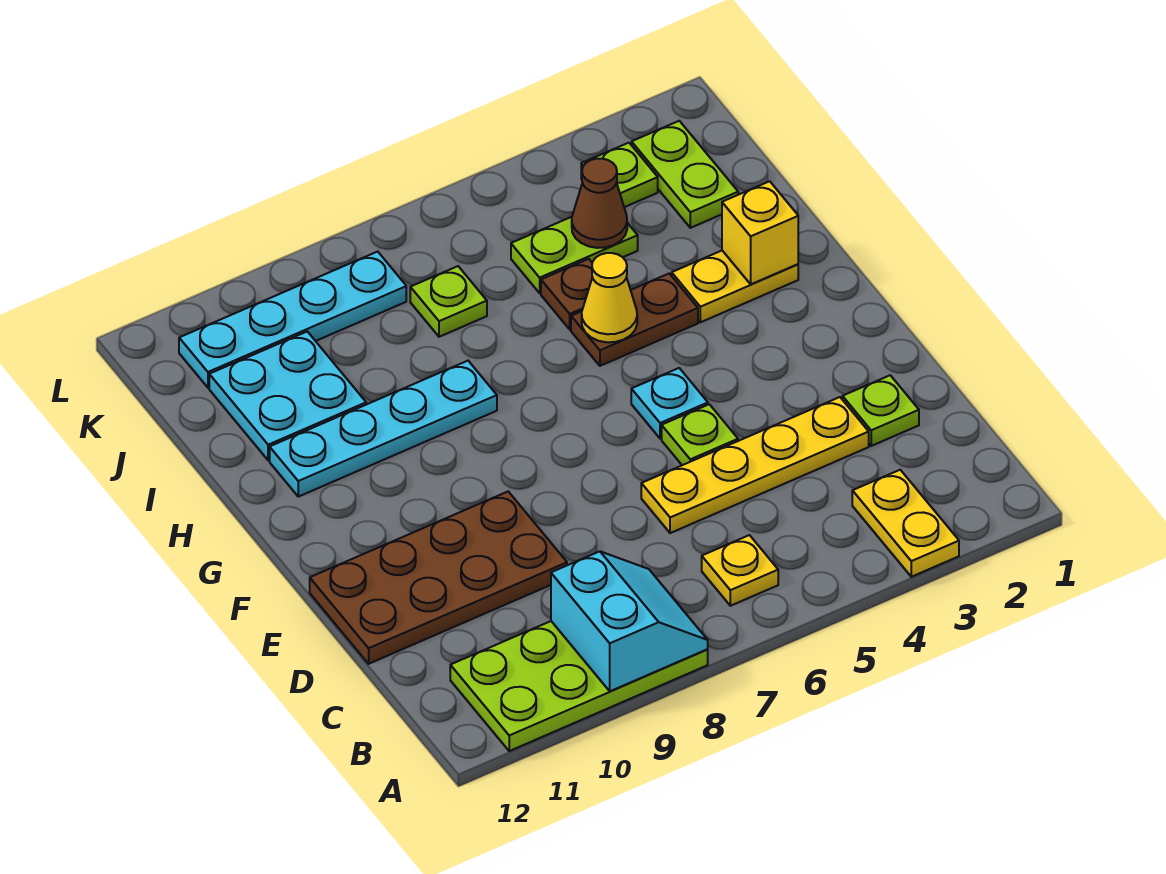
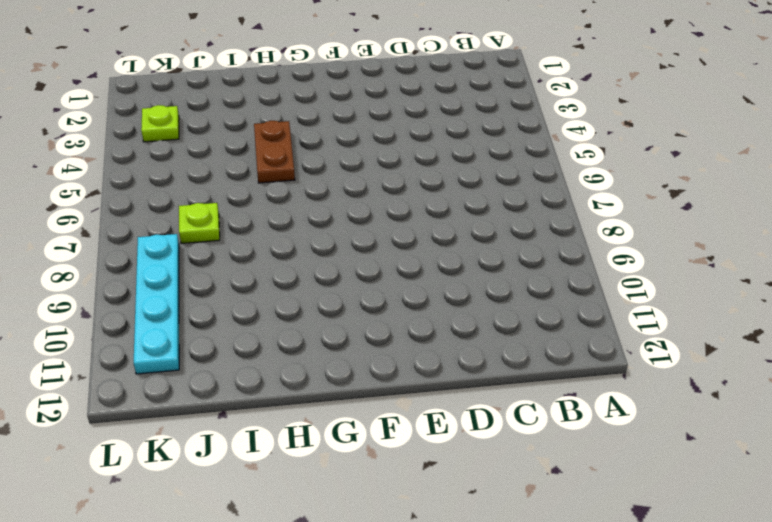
none -> yellow plate A3:B3 level 1
none -> lime plate A8:B11 level 1
none -> yellow plate B6 level 1

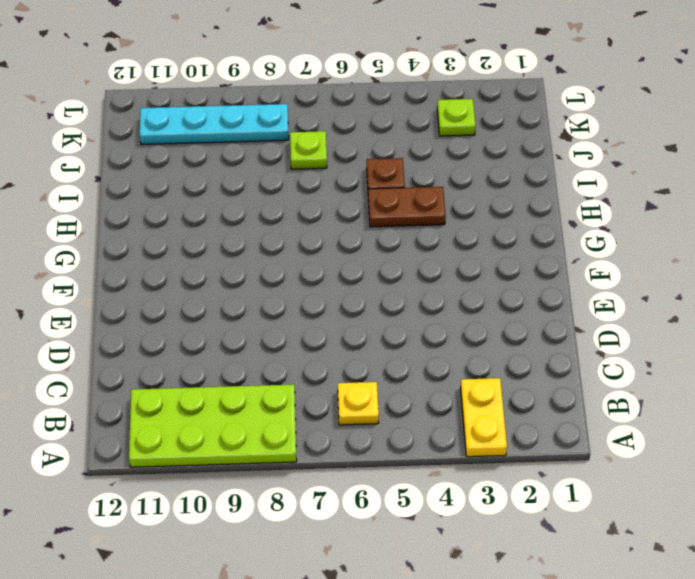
none -> lime plate D2 level 1
none -> yellow plate D3:D6 level 1
none -> brown plate D9:E12 level 1

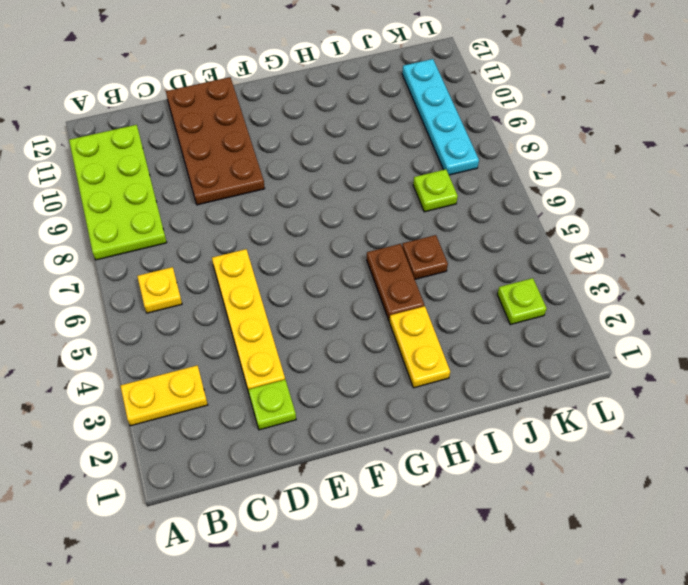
none -> lime plate E5 level 1
none -> cyan plate F5 level 1
none -> cyan plate H8:H11 level 1

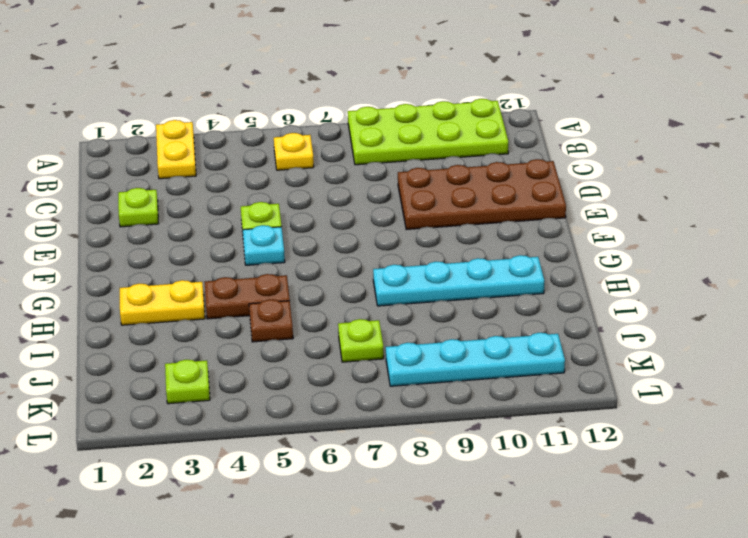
none -> yellow plate D3:D6 level 1
none -> cyan plate I10:J11 level 1
none -> lime plate J2:K2 level 1

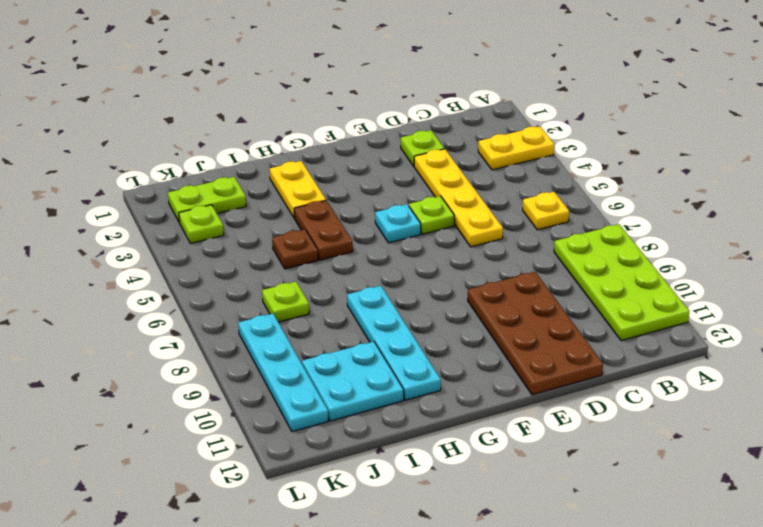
none -> lime plate J4:J5 level 1
none -> cyan slope A8:B9 level 2 top 9
none -> yellow brick H2 level 2

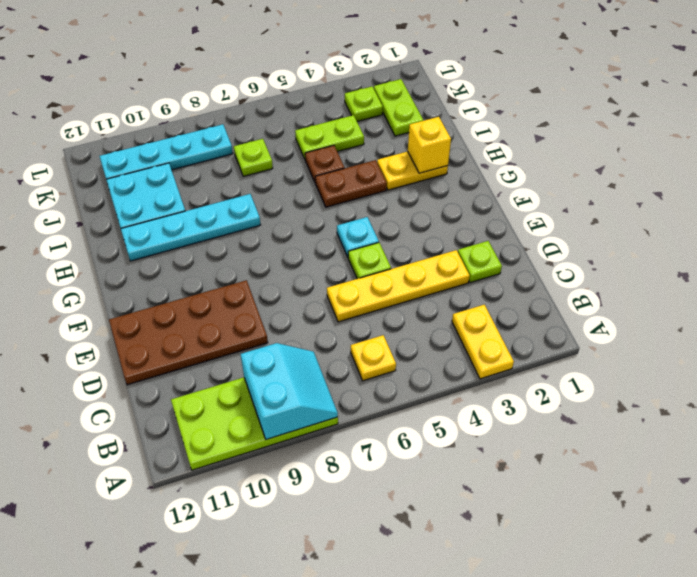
none -> yellow cone H5 level 2
none -> brown cone J4 level 2

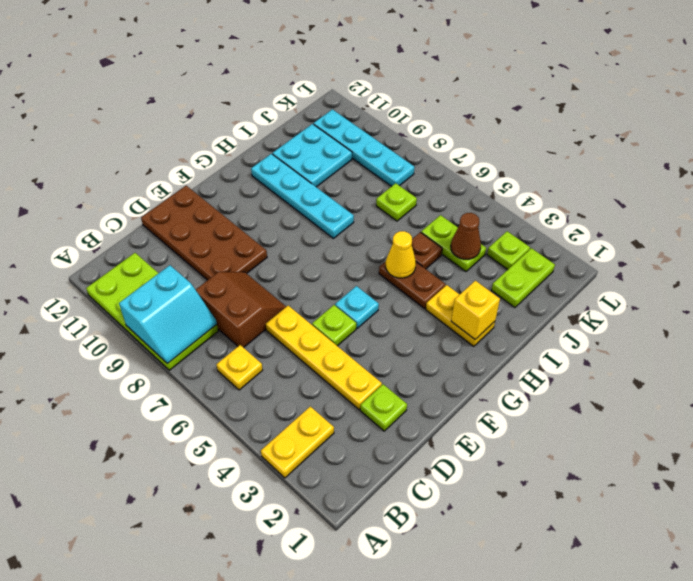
brown slope C7:D8 level 1 top C -> none

